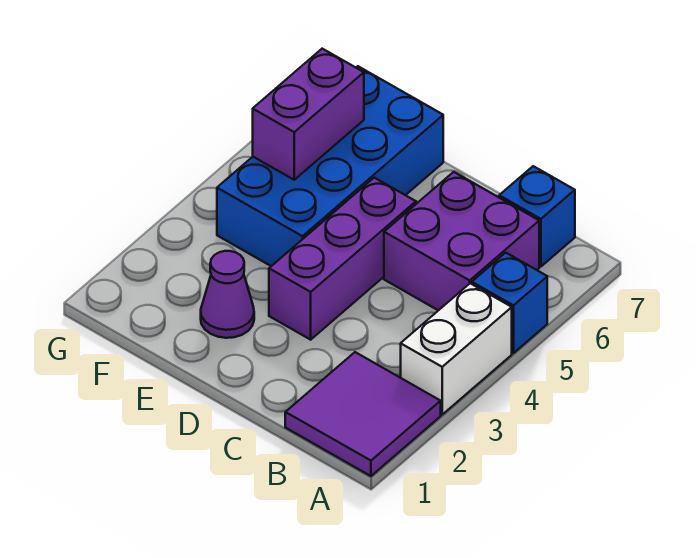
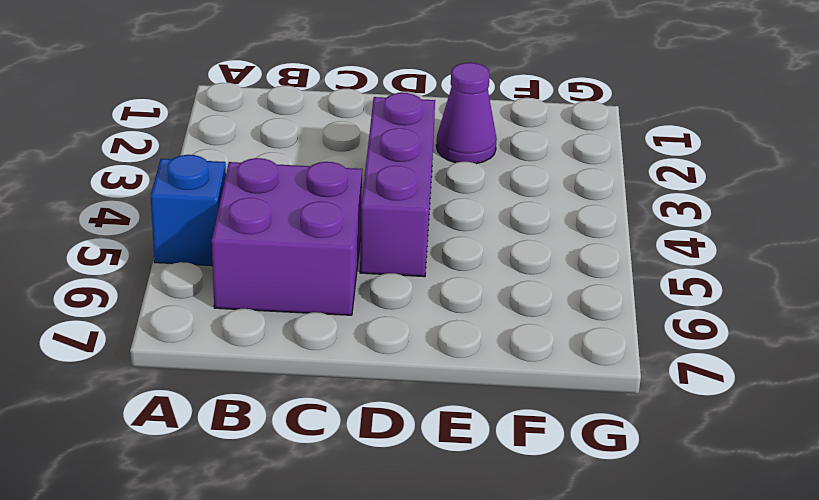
none -> purple tile A1:B2 level 1
none -> white brick A3:A4 level 1

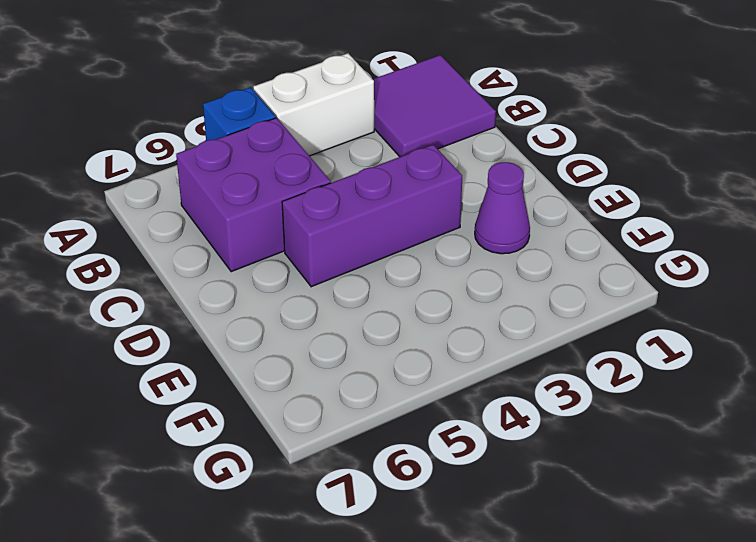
none -> blue brick B7 level 1
none -> blue brick E4:F7 level 1

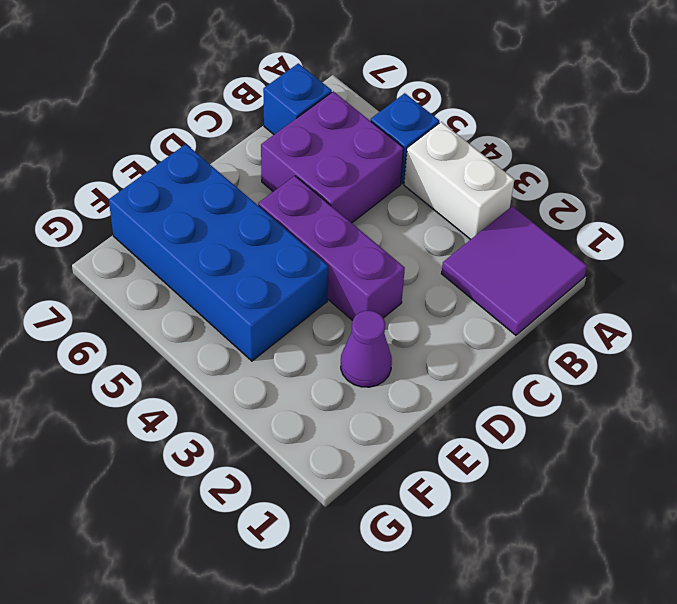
none -> purple brick F5:F6 level 2

